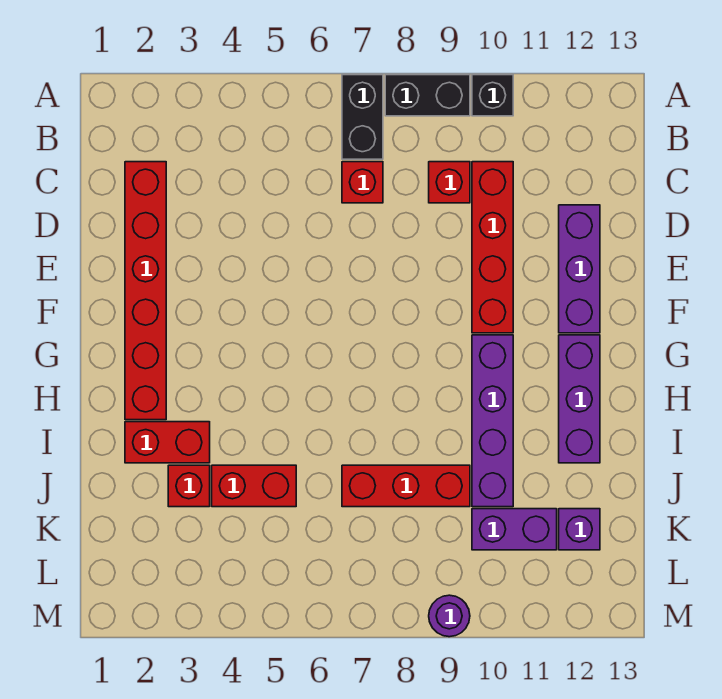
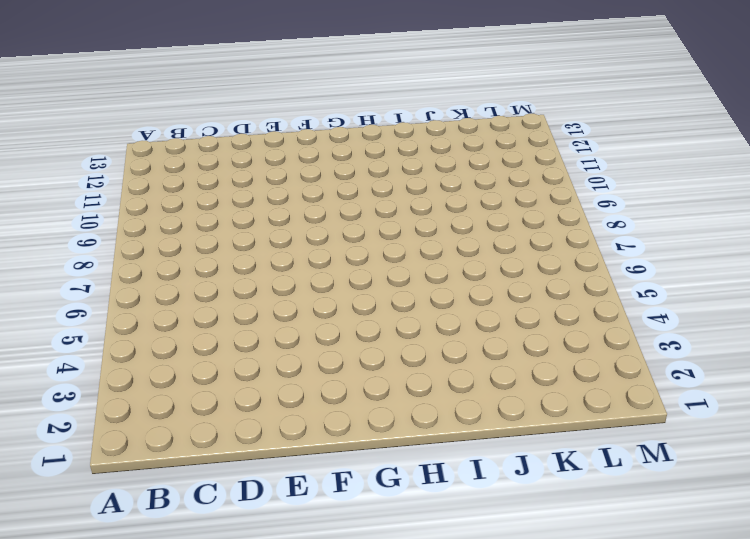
none -> black brick A7:B7 level 1
none -> black brick A8:A9 level 1
none -> black brick A10 level 1

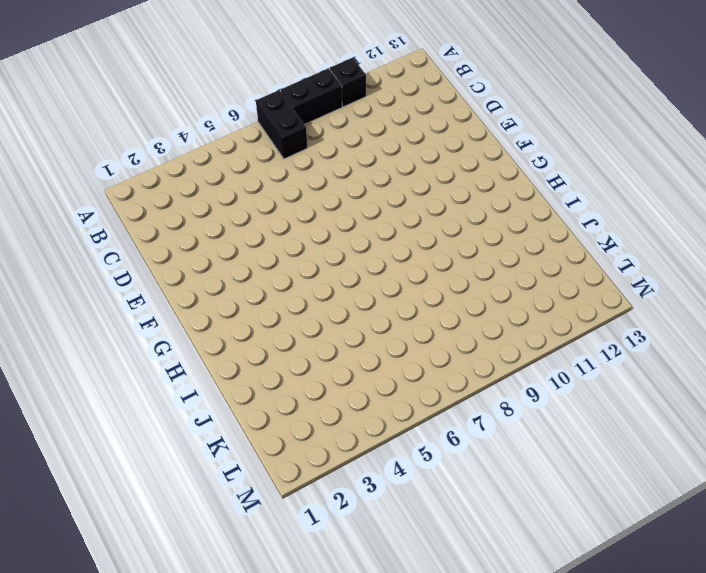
none -> red brick C2:H2 level 1
none -> red brick C7 level 1
none -> red brick C9 level 1

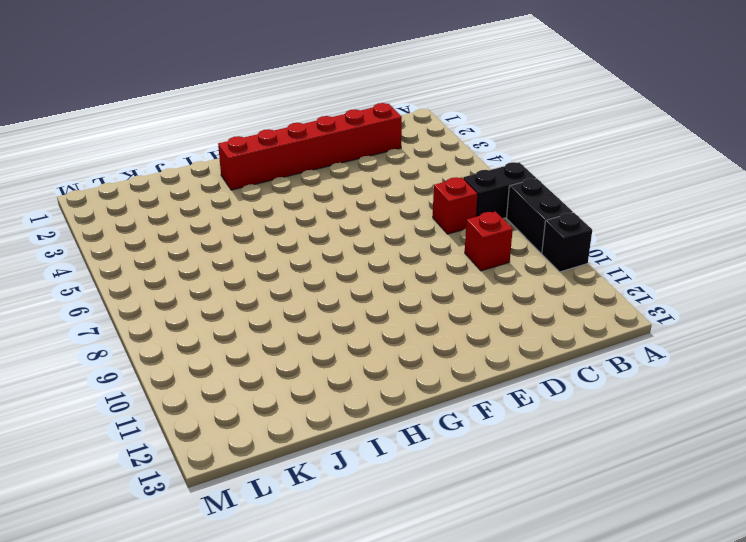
none -> red brick C10:F10 level 1
none -> purple brick D12:F12 level 1
none -> purple brick G10:J10 level 1

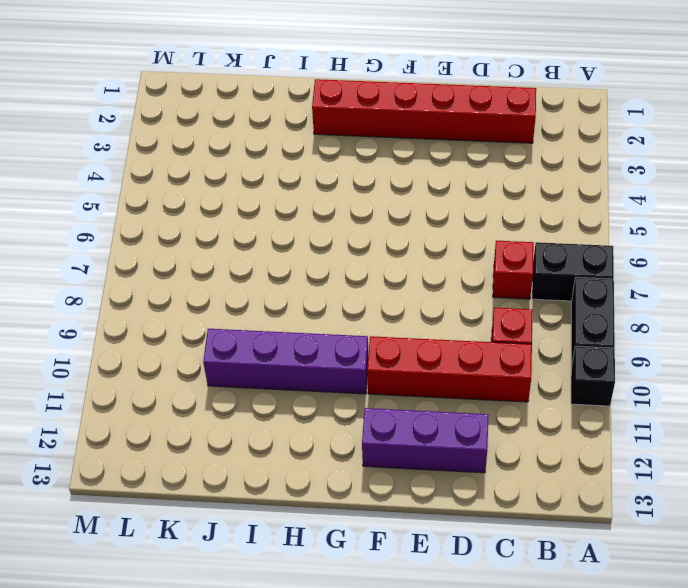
none -> purple brick G12:I12 level 1
none -> red brick I2:I3 level 1
none -> red brick J3 level 1

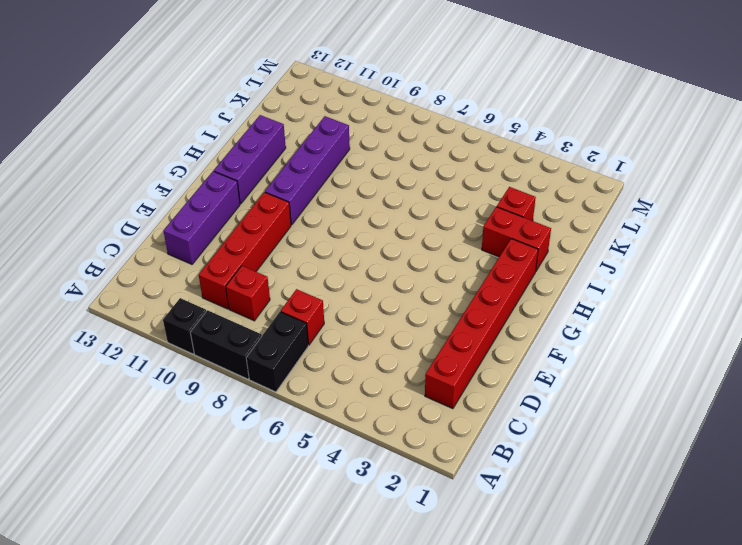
none -> red brick J4:J5 level 1
none -> red brick J7:J9 level 1
none -> purple brick K10:K11 level 1

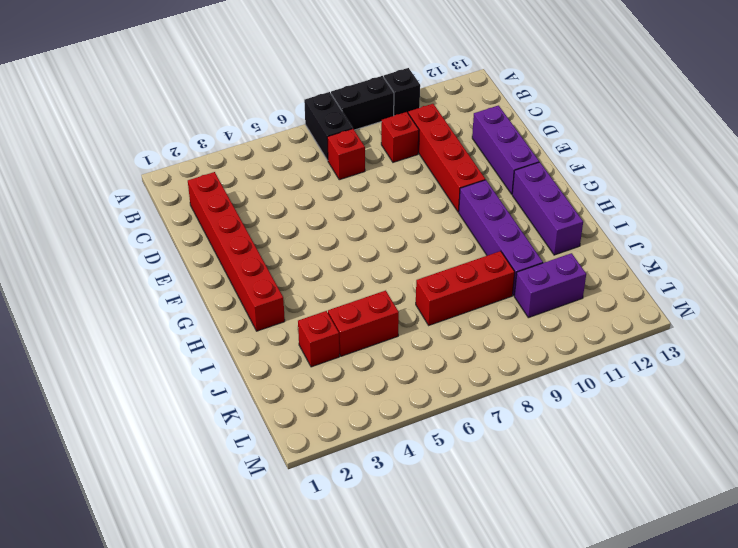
none -> red brick I2:I3 level 1
none -> purple brick K12 level 1
none -> purple round brick M9 level 1

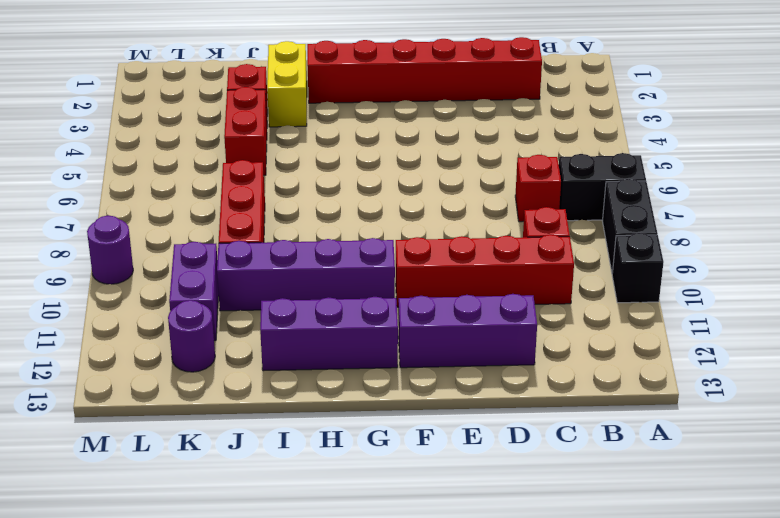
yellow brick I2:I3 level 1 -> red brick I2:I3 level 1
purple round brick K12 level 1 -> purple brick K12 level 1

